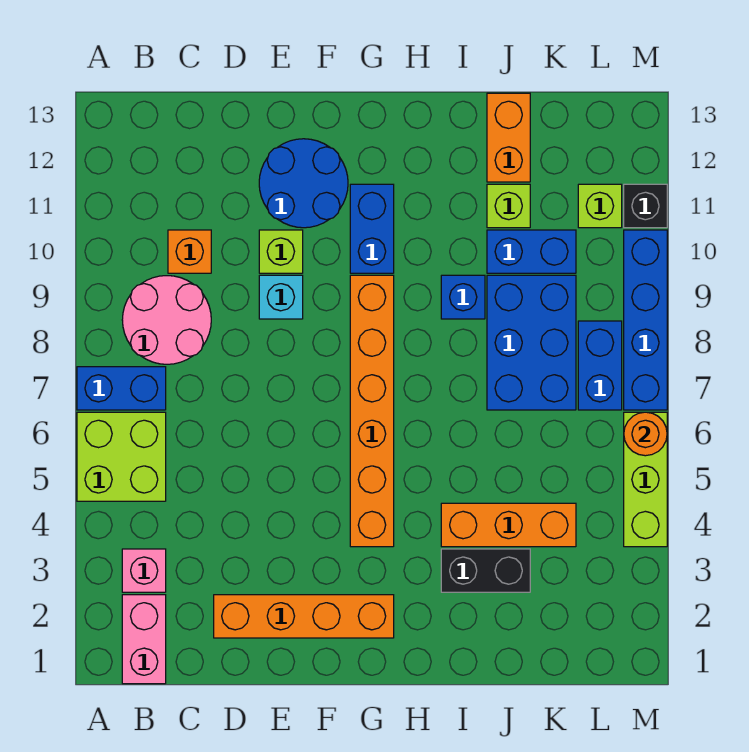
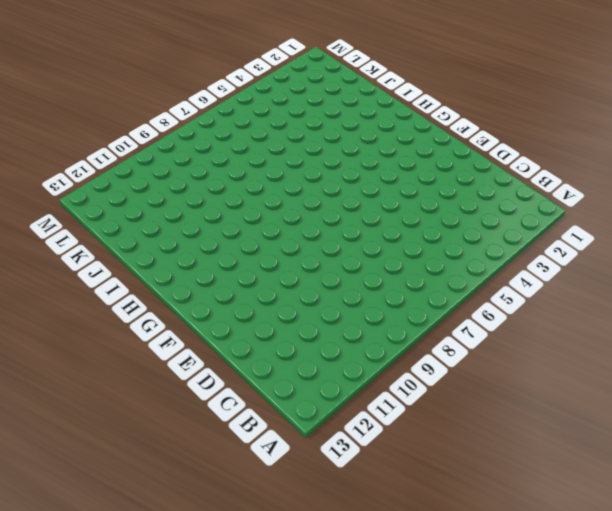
none -> lime brick A5:B6 level 1
none -> blue brick A7:B7 level 1
none -> pink brick B1:B2 level 1

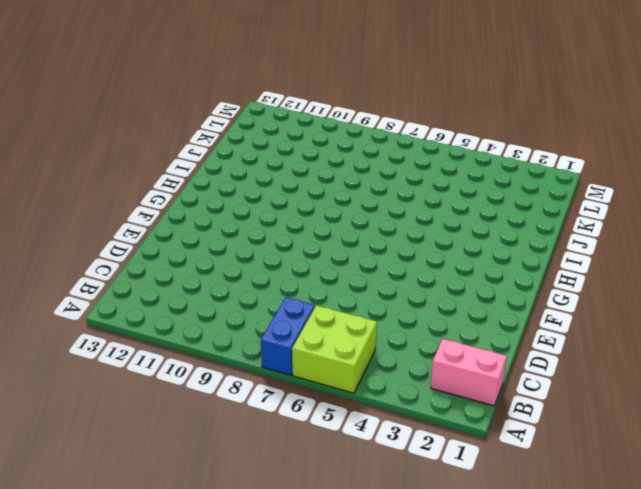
none -> pink brick B3 level 1
none -> pink round brick B8:C9 level 1
none -> orange brick C10 level 1

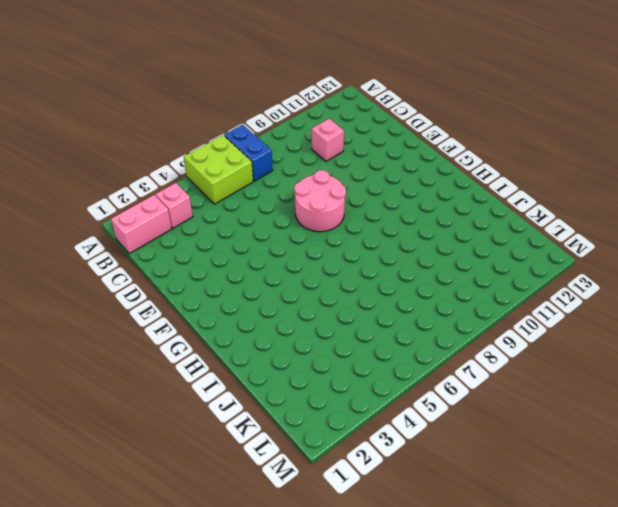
pink brick C10 level 1 -> orange brick C10 level 1
pink round brick E7:F8 level 1 -> pink round brick B8:C9 level 1
none -> orange brick D2:G2 level 1
none -> cyan brick E9 level 1
none -> lime brick E10 level 1

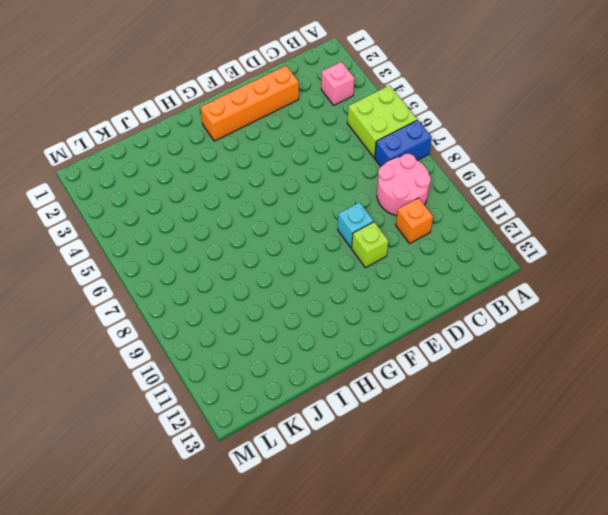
none -> pink brick B1:B2 level 1
none -> blue round brick E11:F12 level 1
none -> orange brick G4:G9 level 1

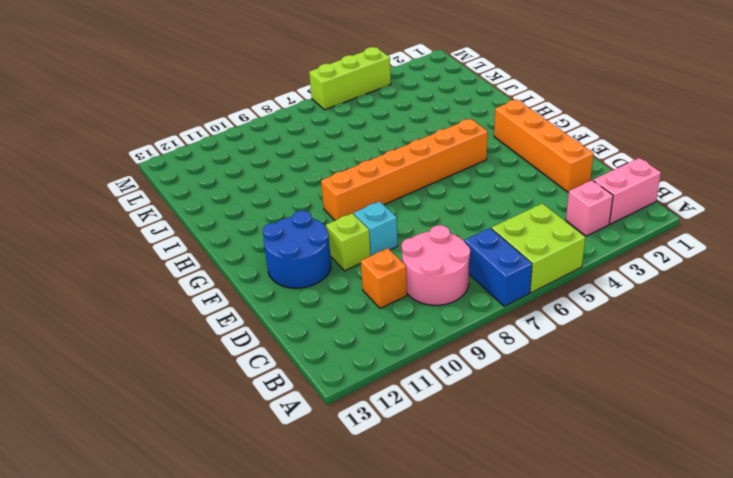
none -> blue brick G10:G11 level 1
none -> black brick I3:J3 level 1
none -> orange brick I4:K4 level 1

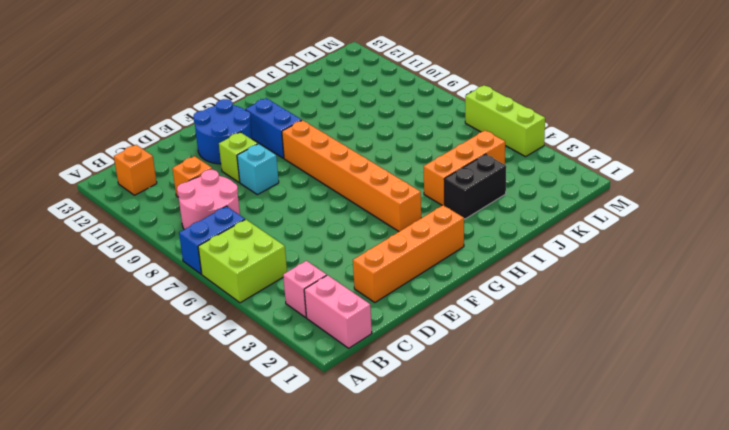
orange brick B12 level 1 -> none
none -> blue brick I9 level 1
none -> blue brick J7:K9 level 1
none -> blue brick J10:K10 level 1

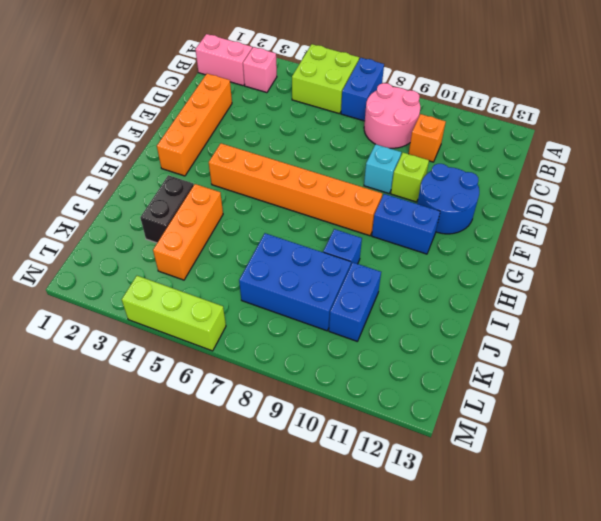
none -> lime brick J11 level 1
none -> orange brick J12:J13 level 1
none -> blue brick L7:L8 level 1

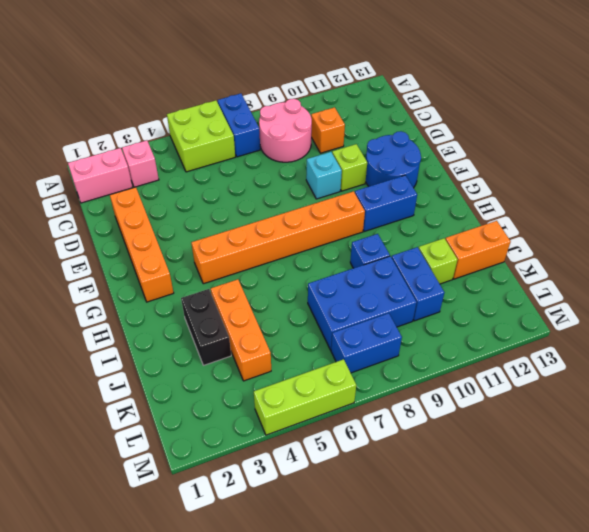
none -> lime brick L11 level 1
none -> blue brick M7:M10 level 1
none -> black brick M11 level 1

